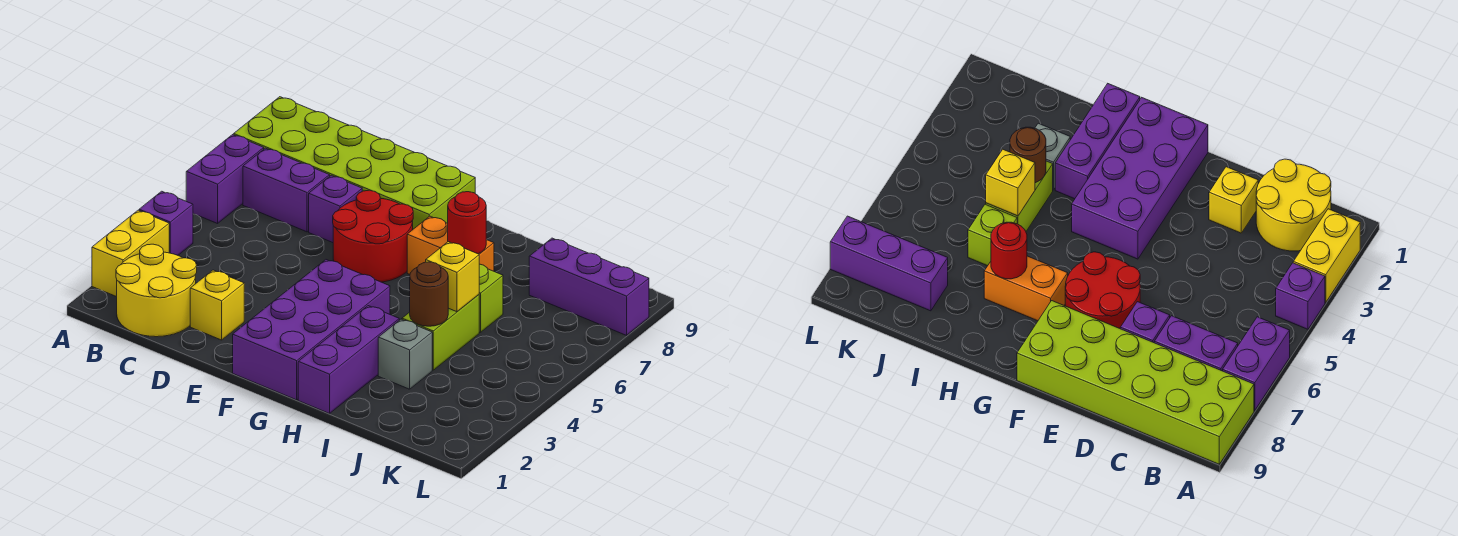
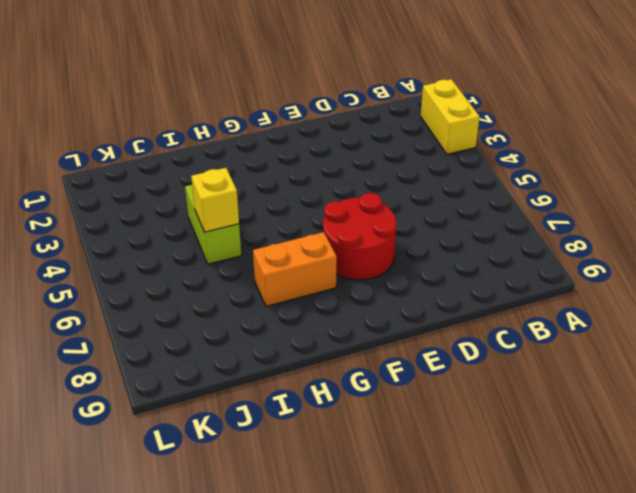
none -> purple brick A4 level 1
none -> purple brick A6:A7 level 1
none -> lime brick A8:F9 level 1

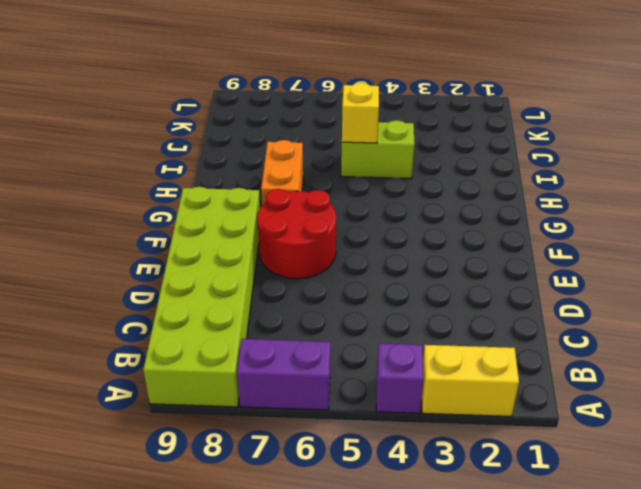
none -> yellow round brick B1:C2 level 1
none -> purple brick B7:C7 level 1
none -> yellow brick D2 level 1

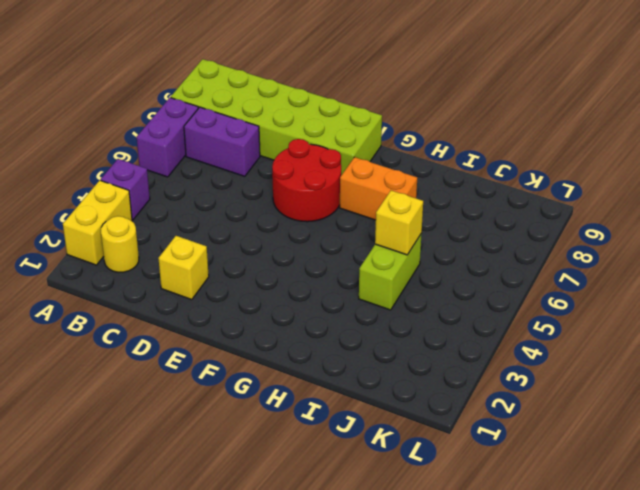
yellow round brick B2 level 1 -> yellow round brick B1:C2 level 1
none -> purple brick D7 level 1
none -> purple brick F1:G4 level 1
none -> purple brick H1:H3 level 1

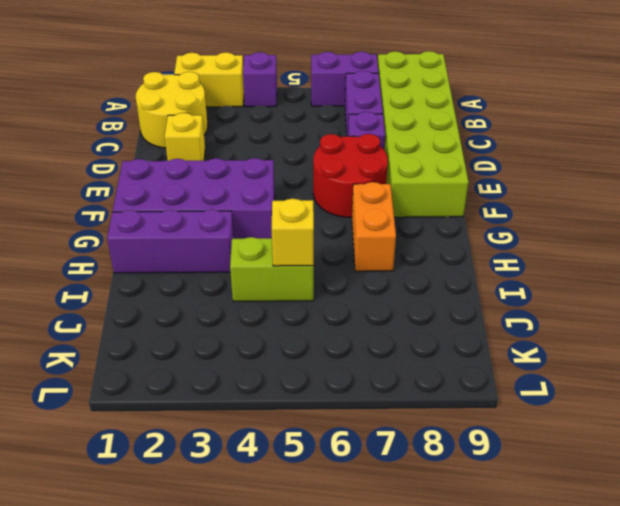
none -> grey brick I3 level 1
none -> lime brick I6 level 1
none -> purple brick J8:L8 level 1

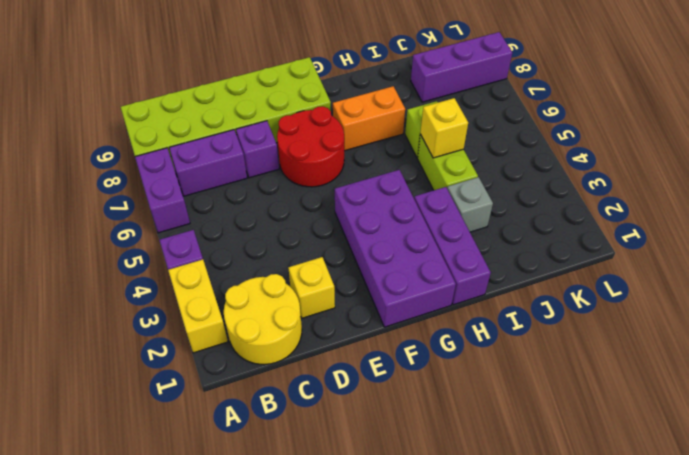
none -> red round brick H7 level 2
none -> brown round brick I4 level 2

